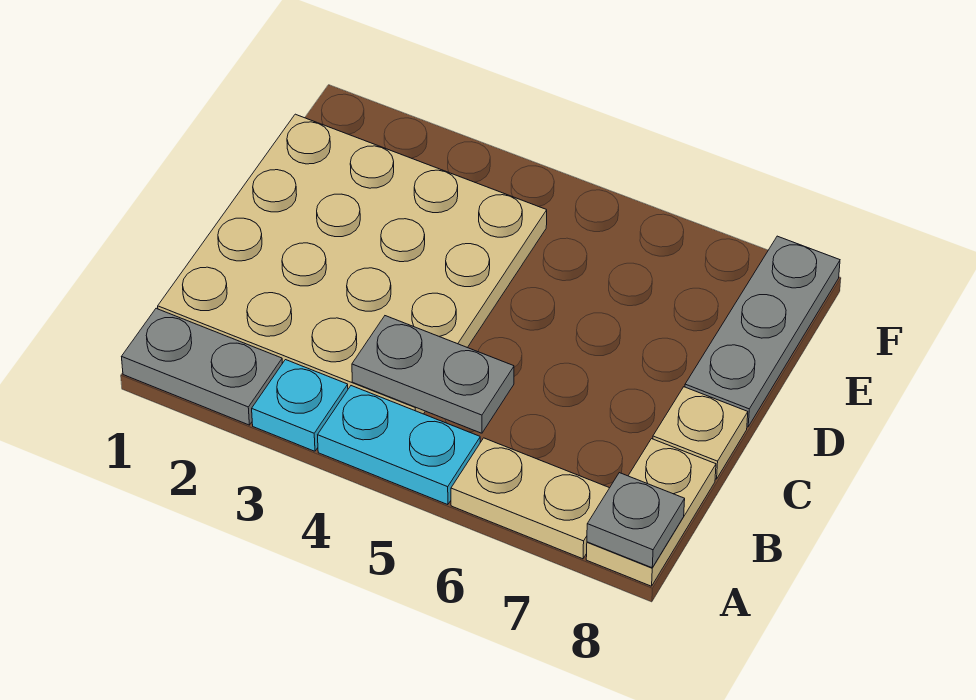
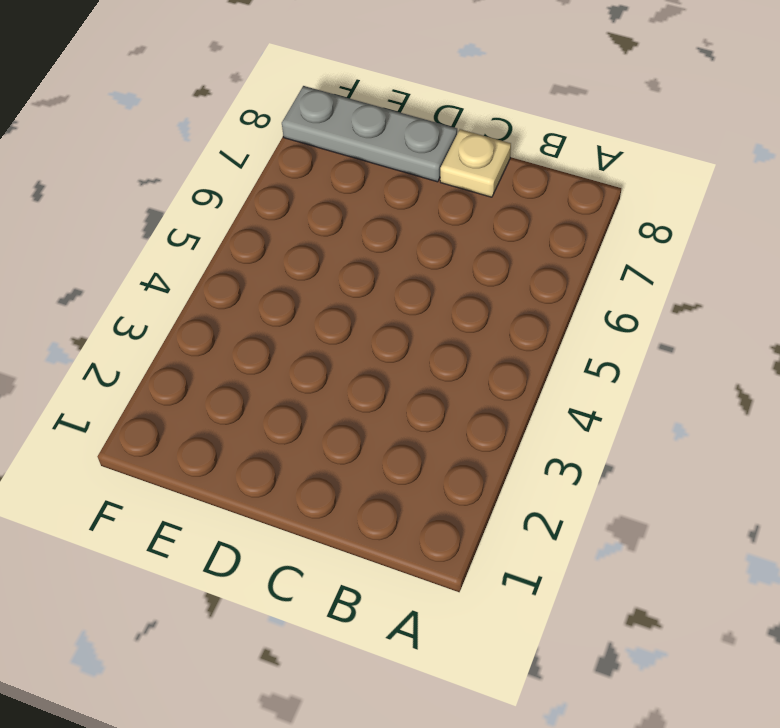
none -> grey plate A1:A2 level 1
none -> cyan plate A3 level 1

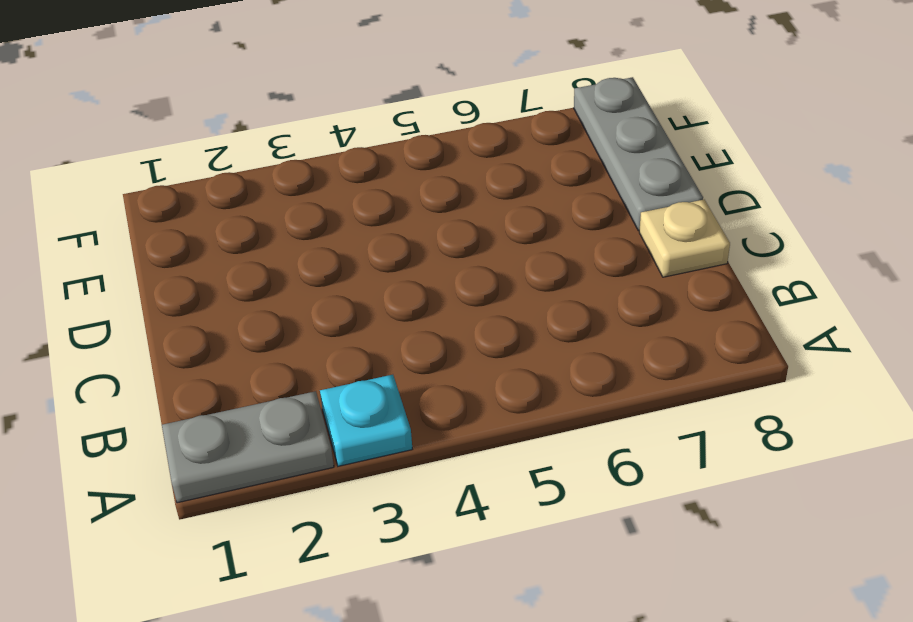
none -> cyan plate A4:A5 level 1
none -> tan plate A6:A7 level 1

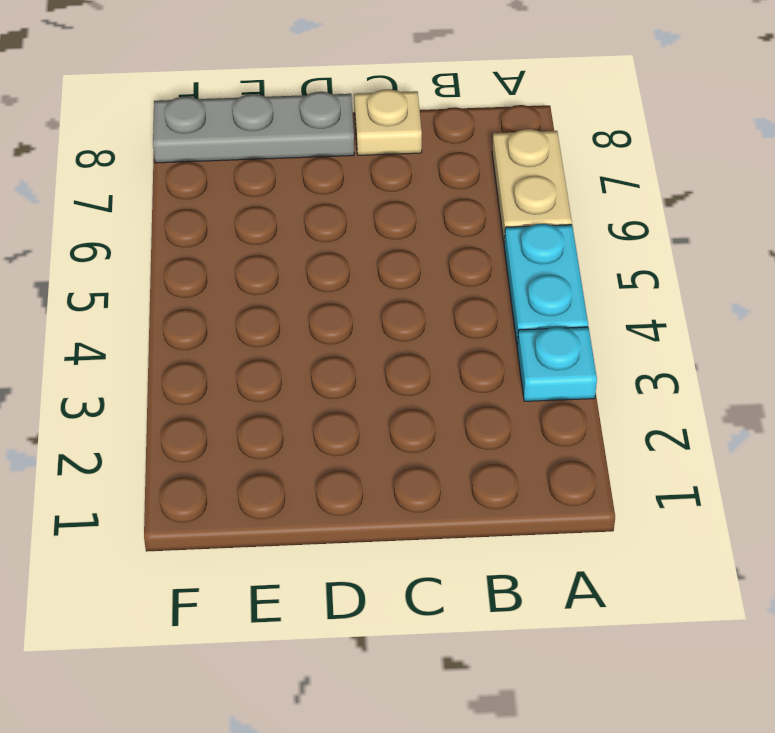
none -> grey plate A1:A2 level 1
none -> tan plate A8:B8 level 1

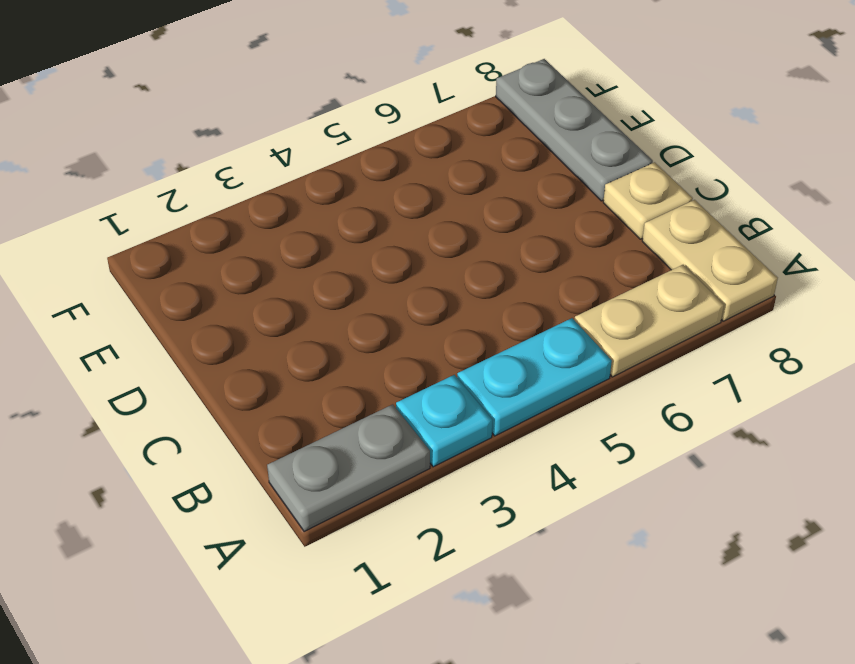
none -> tan plate B1:E4 level 1
none -> grey plate A8 level 2

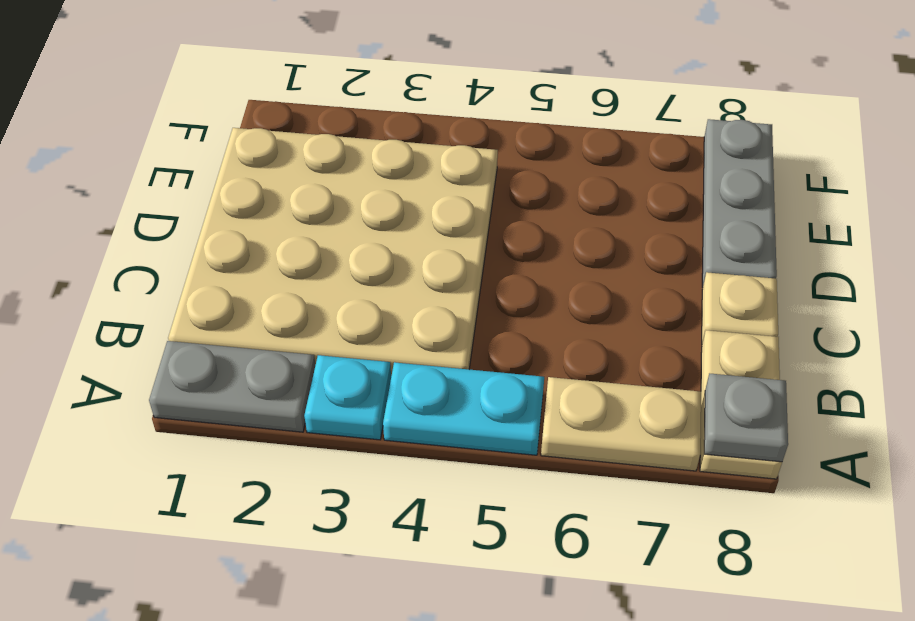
none -> grey plate B4:B5 level 2

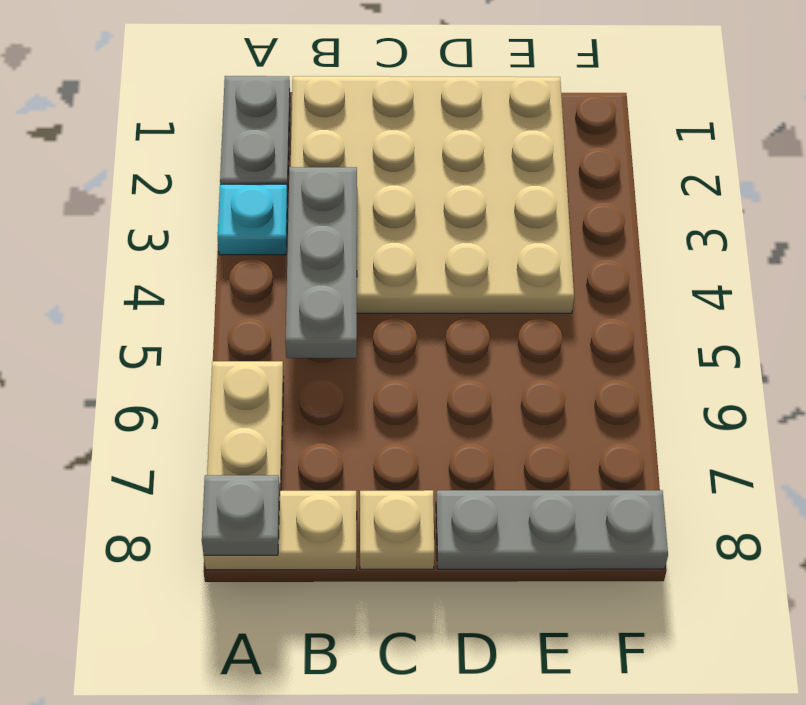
grey plate B3:B5 level 2 -> grey plate B4:B5 level 2
none -> cyan plate A4:A5 level 1

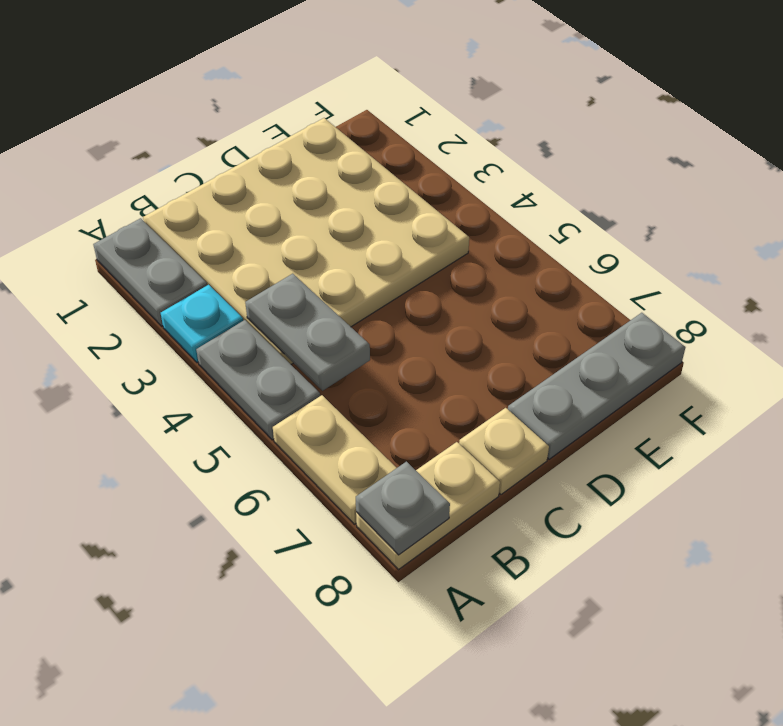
grey plate A4:A5 level 1 -> cyan plate A4:A5 level 1

